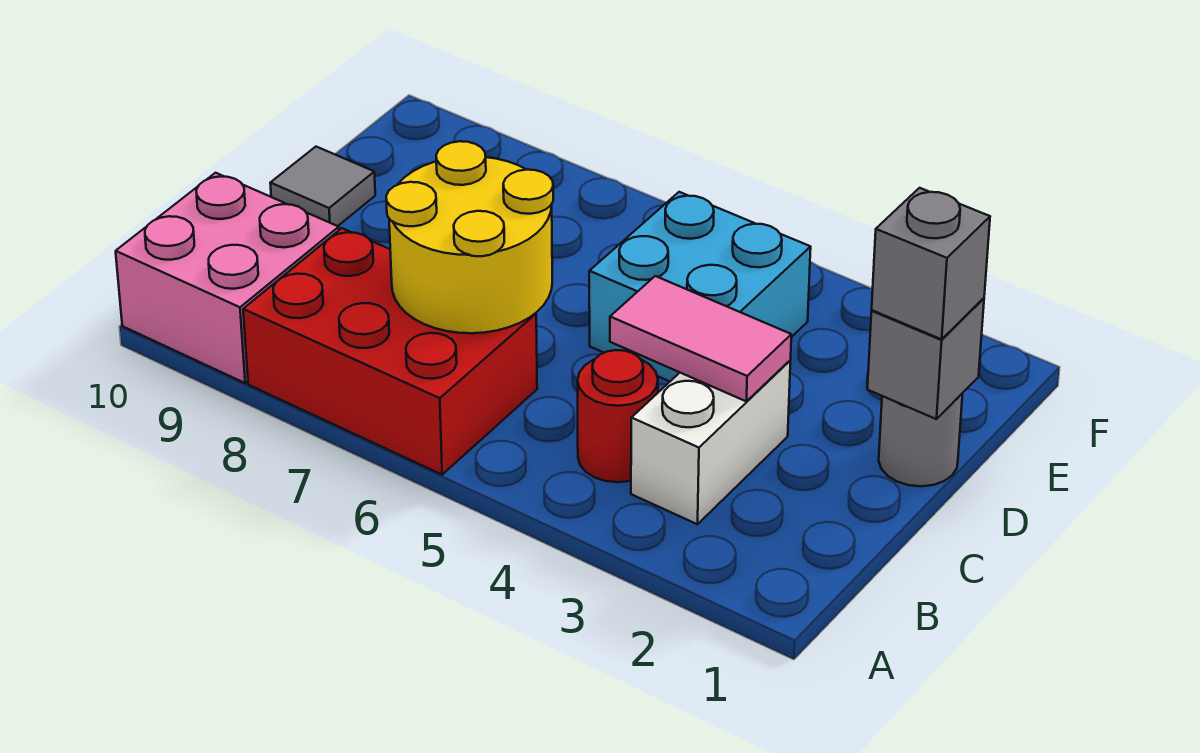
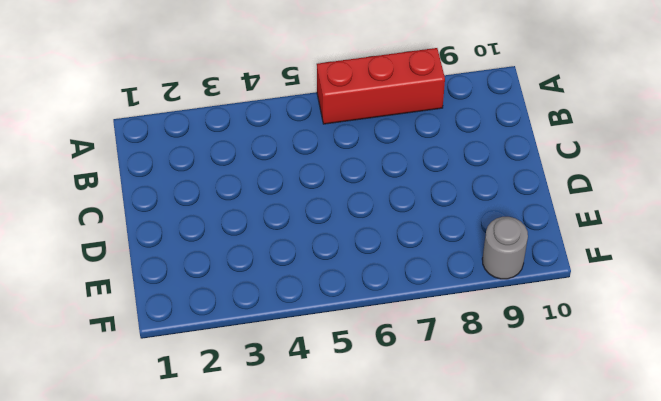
red brick A6:A8 level 1 -> red brick A6:B8 level 1
grey round brick F9 level 1 -> grey round brick D1 level 1
none -> pink brick A9:B10 level 1
none -> white brick B3:C3 level 1

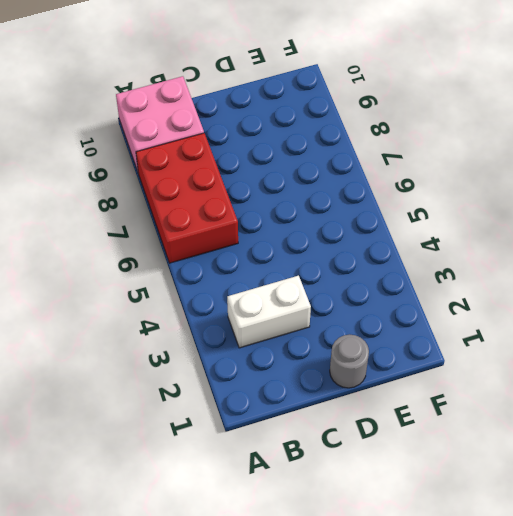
none -> red round brick B4 level 1
none -> cyan brick D4:E5 level 1

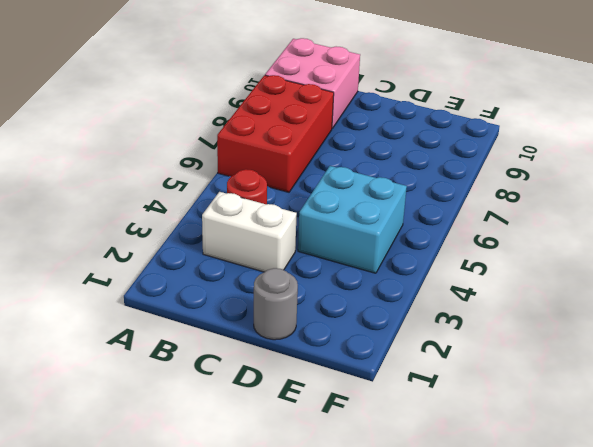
none -> grey tile D10 level 1
none -> yellow round brick B6:C7 level 2

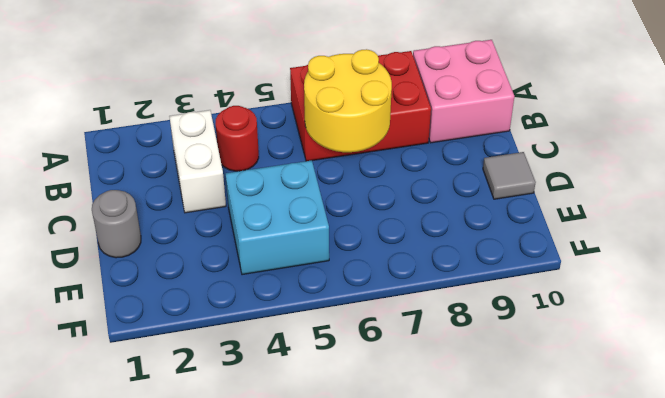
none -> pink tile C3:C4 level 2
none -> grey brick D1 level 2

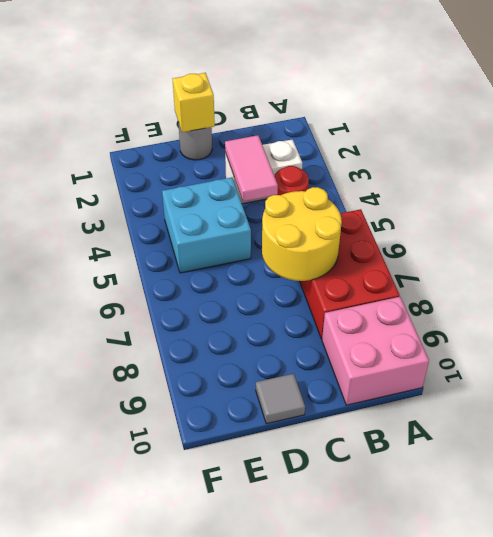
yellow brick D1 level 2 -> grey brick D1 level 2
none -> grey brick D1 level 3

